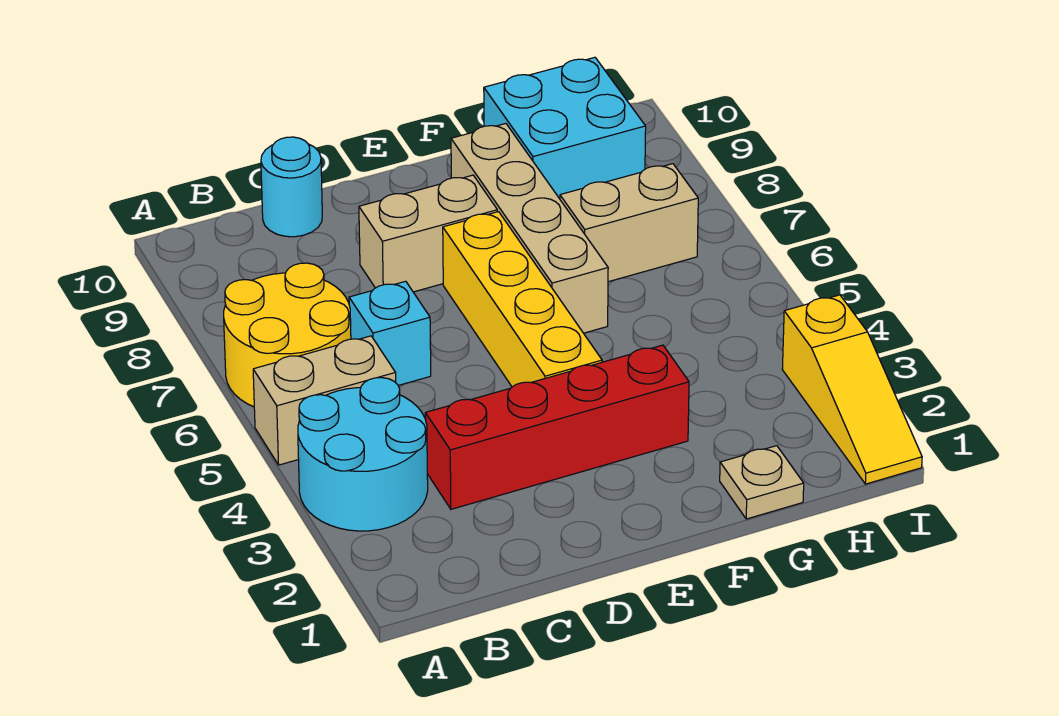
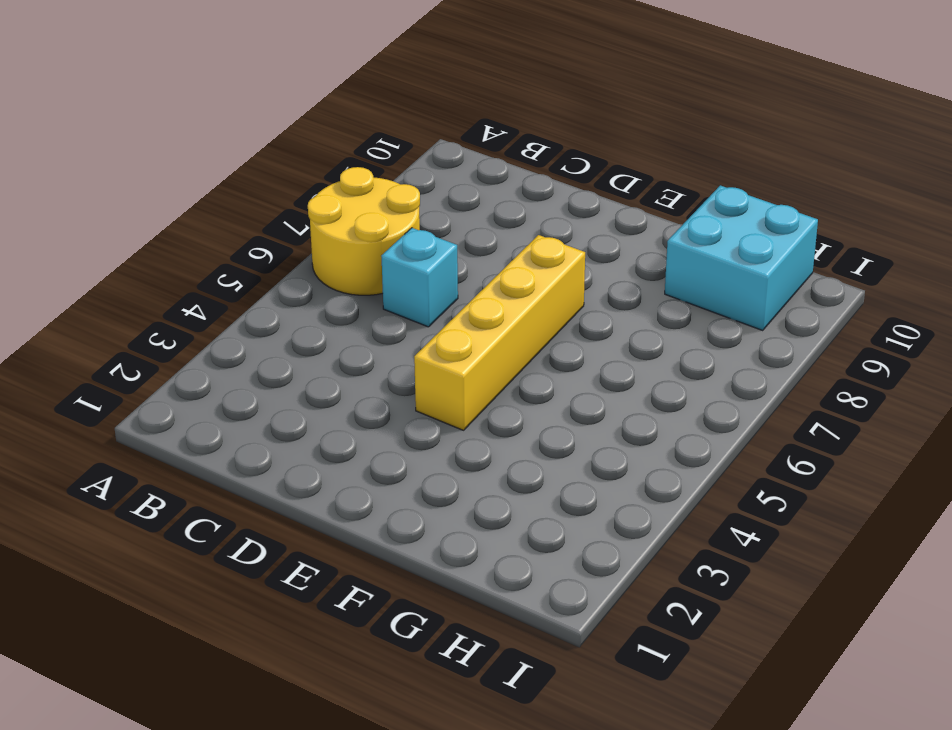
none -> cyan round brick A3:B4 level 1
none -> tan brick A5:B5 level 1
none -> red brick C3:F3 level 1

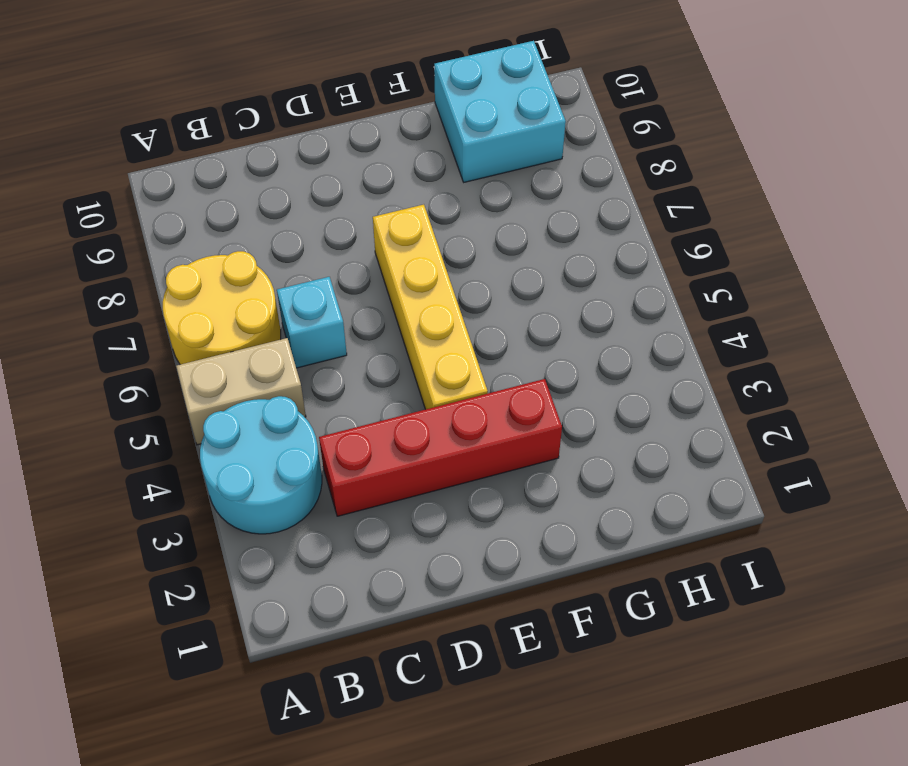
none -> cyan round brick C10 level 1
none -> tan brick D8:E8 level 1
none -> tan brick F6:F9 level 1

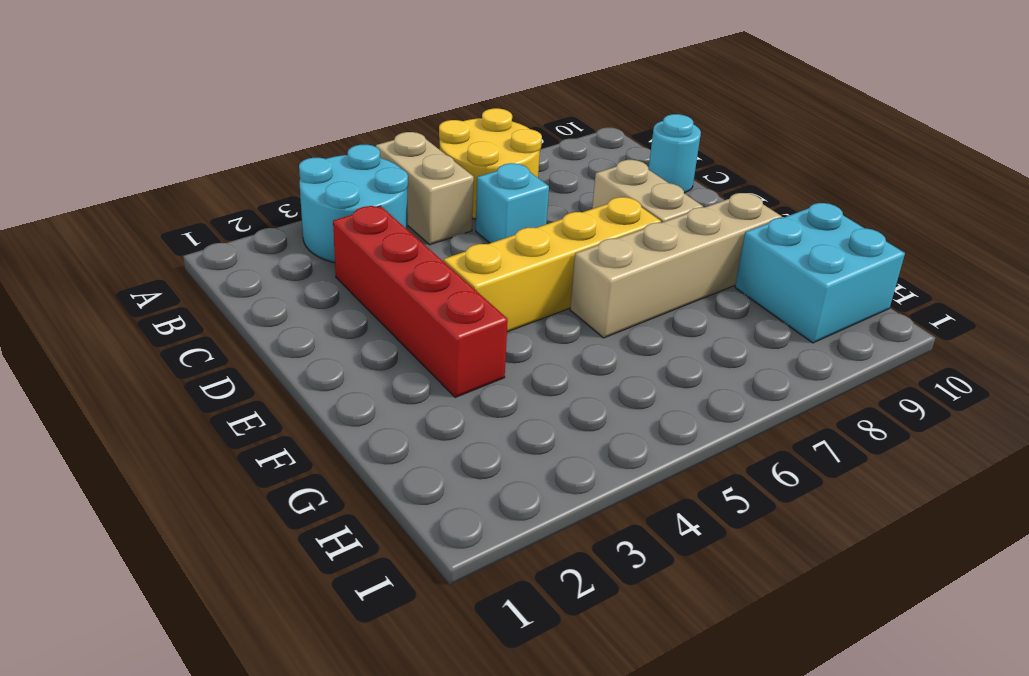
none -> tan plate G1 level 1
none -> tan brick G7:H7 level 1
none -> yellow slope I1:I3 level 1 top 3

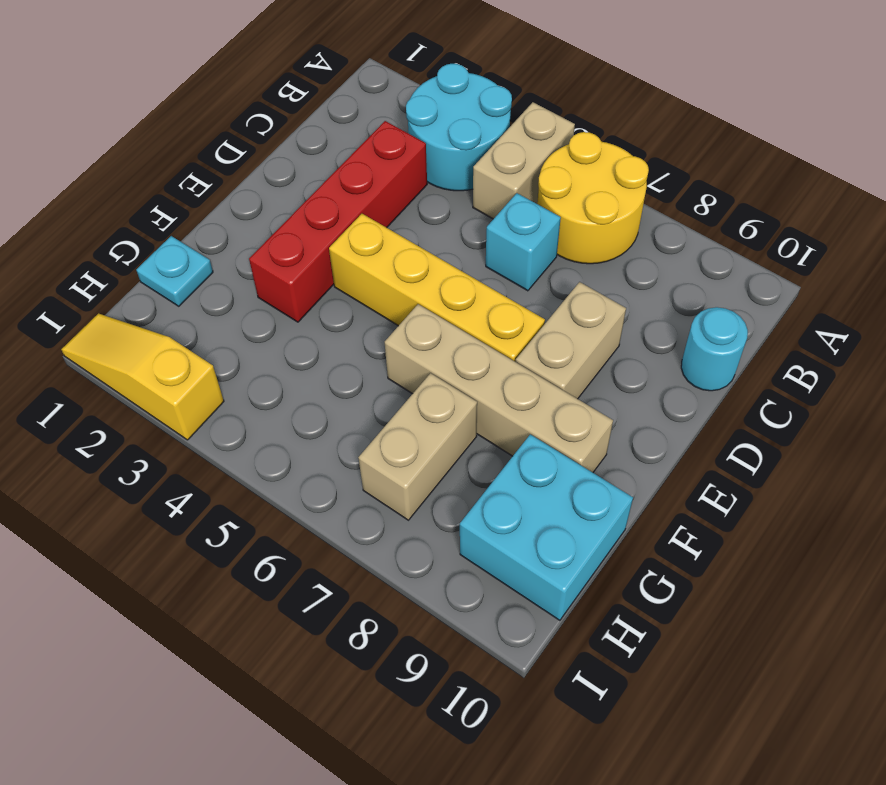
cyan plate G1 level 1 -> tan plate G1 level 1

